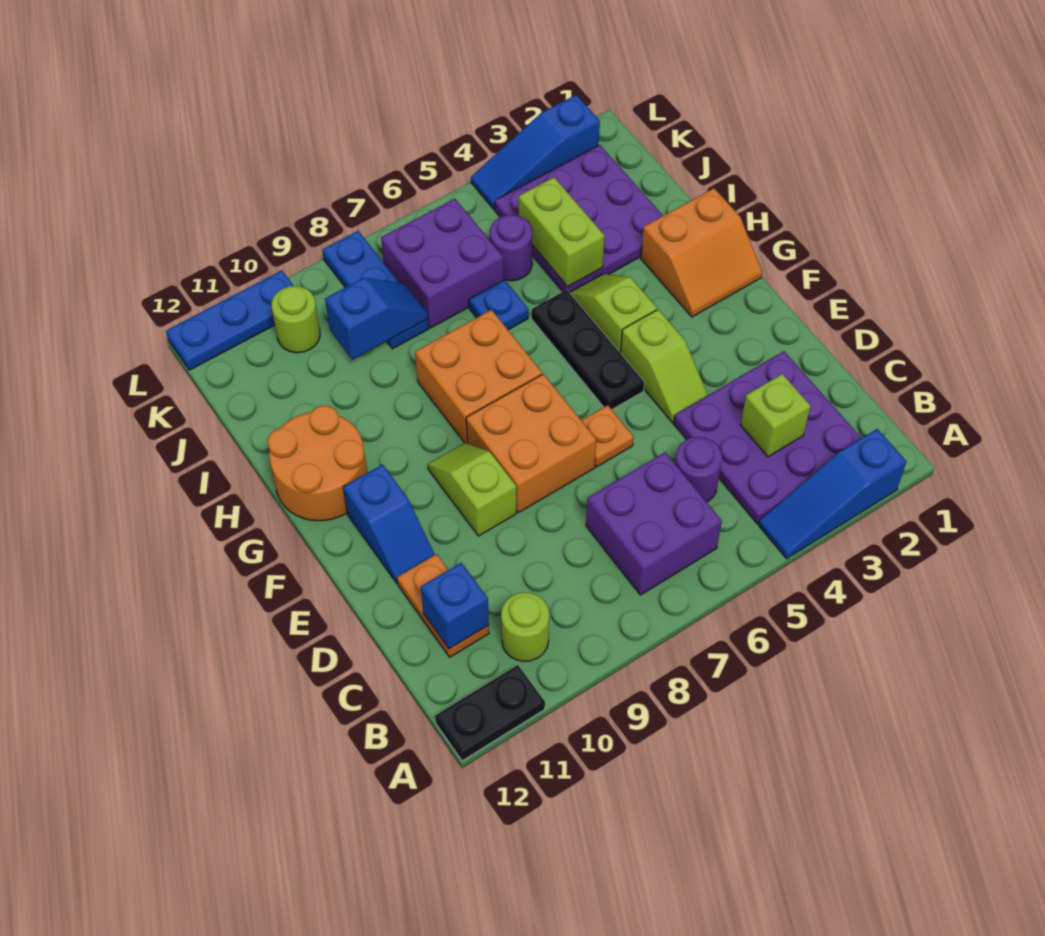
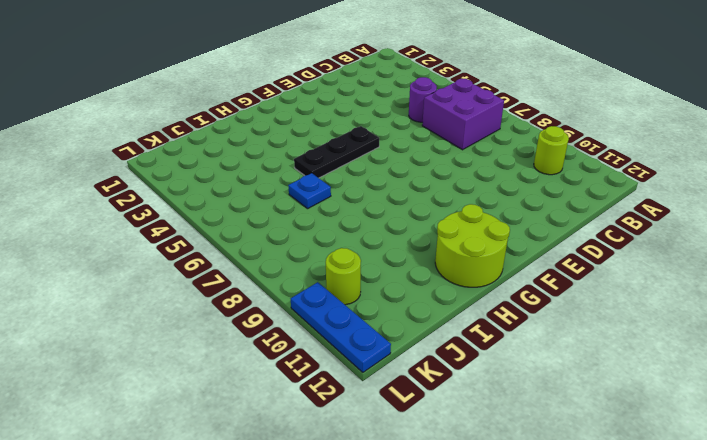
lime round brick G11:H12 level 1 -> orange round brick G11:H12 level 1
none -> blue slope A2:A4 level 1 top 2
none -> black plate A11:A12 level 1
none -> purple plate B2:D4 level 1

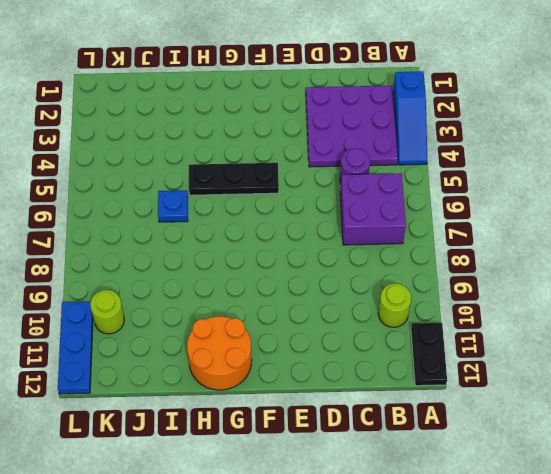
none -> orange plate C11:D11 level 1
none -> lime slope E4:F4 level 1 top F
none -> orange plate E6 level 1

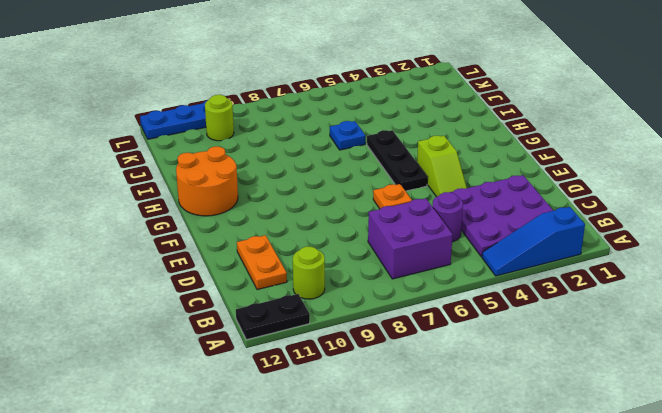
none -> orange brick E7:F8 level 1
none -> lime slope E9:F9 level 1 top E
none -> blue slope E11:F11 level 1 top F

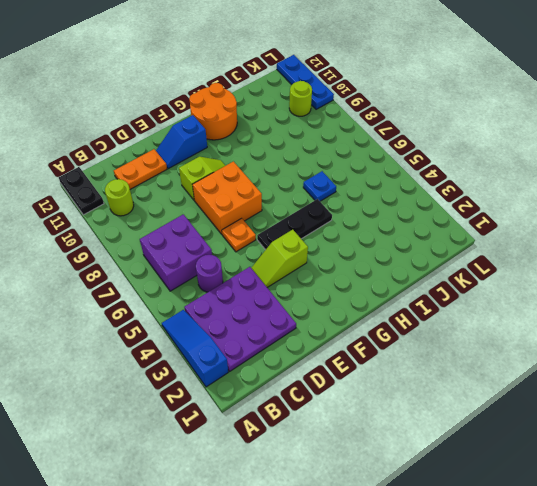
none -> orange slope G1:H2 level 1 top H
none -> lime slope G4:H4 level 1 top G
none -> orange brick G7:H8 level 1

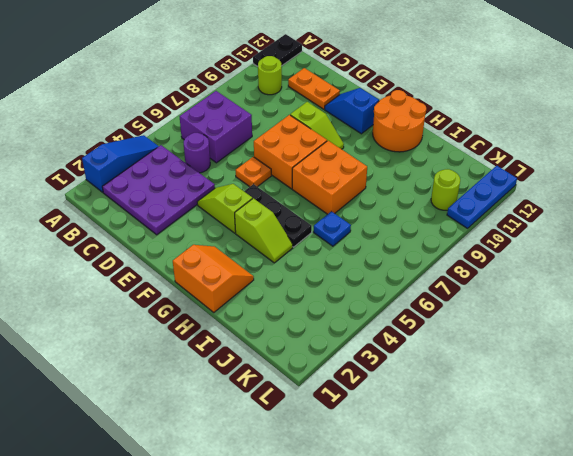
orange slope G1:H2 level 1 top 1 -> orange slope G1:H2 level 1 top H
none -> purple plate I2:K4 level 1
none -> purple round brick J5 level 1
none -> purple brick J6:K7 level 1

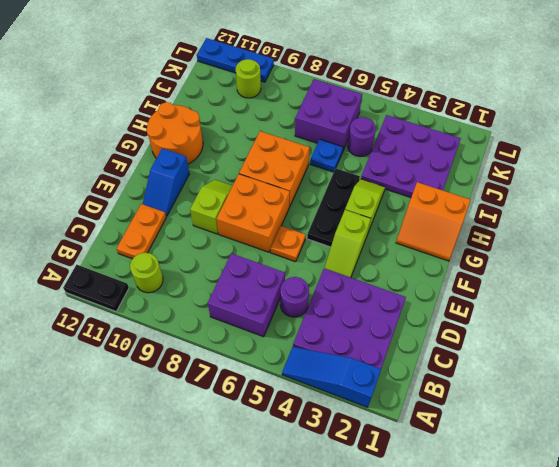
none -> blue plate J8:L8 level 1
none -> blue slope L2:L4 level 1 top 2
none -> lime brick C3 level 2

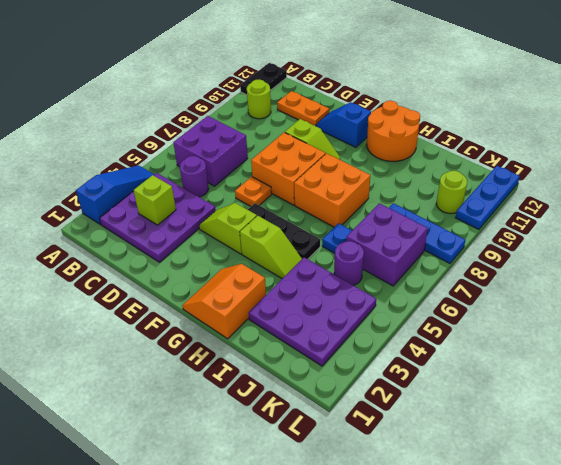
none -> blue slope L2:L4 level 1 top 2
none -> blue brick C11 level 2
none -> lime brick I4:J4 level 2

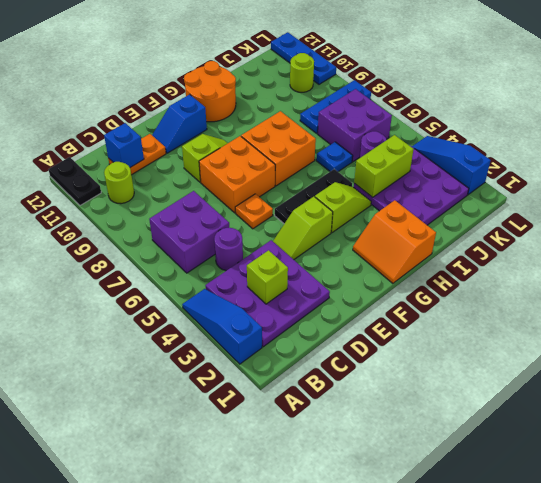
none -> blue slope J8:J9 level 2 top 9

